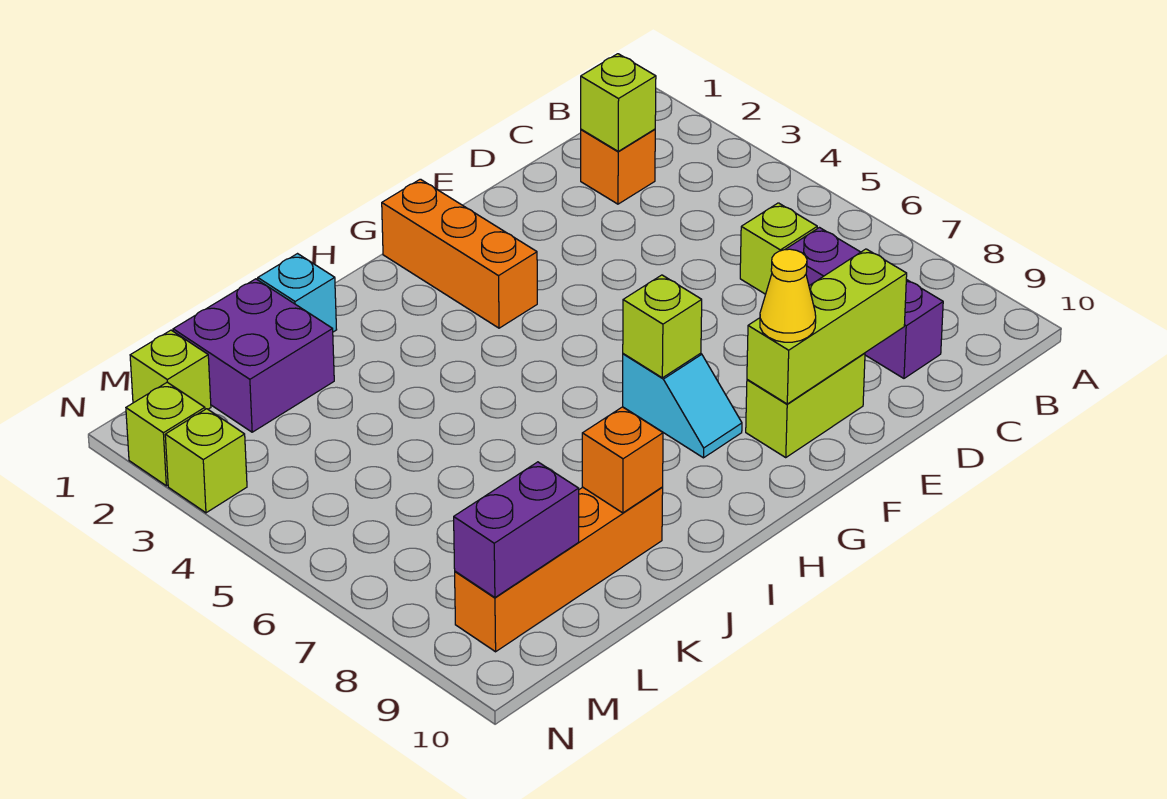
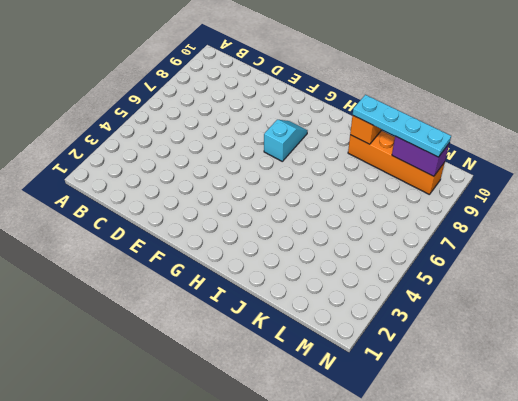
cyan plate J9:M9 level 3 -> none
none -> orange brick C2 level 1
none -> lime brick C6 level 1
none -> purple brick C7:C9 level 1

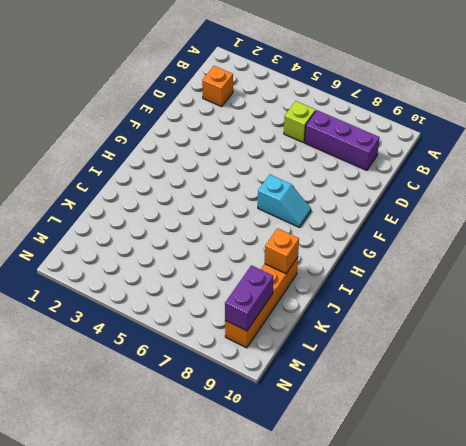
none -> lime brick E9:F9 level 1
none -> orange brick G1:G3 level 1
none -> cyan brick J1 level 1

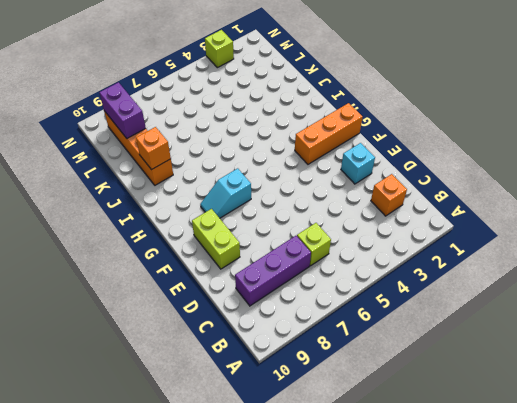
cyan brick E2 level 1 -> cyan brick J1 level 1
none -> purple brick K1:L2 level 1
none -> lime brick M1 level 1
none -> lime brick N2 level 1

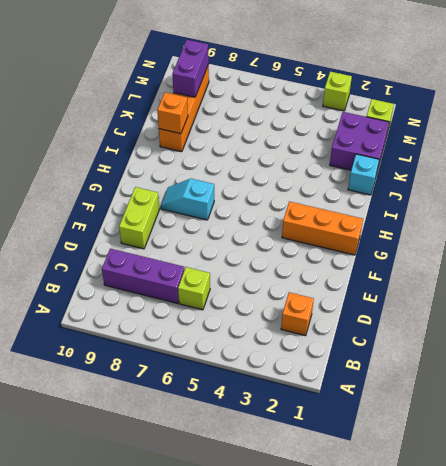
none -> lime brick N2 level 1
none -> lime brick C2 level 2
none -> lime brick D9:F9 level 2

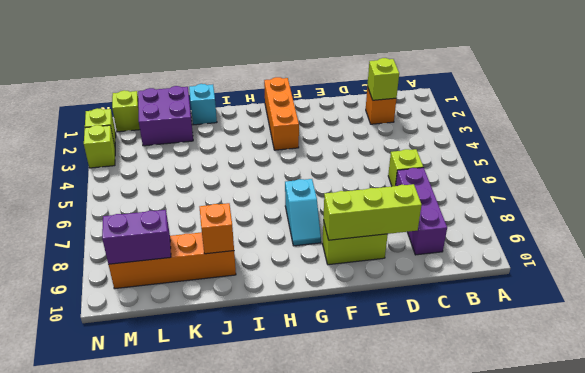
none -> lime brick G7 level 2
none -> yellow cone F9 level 3

